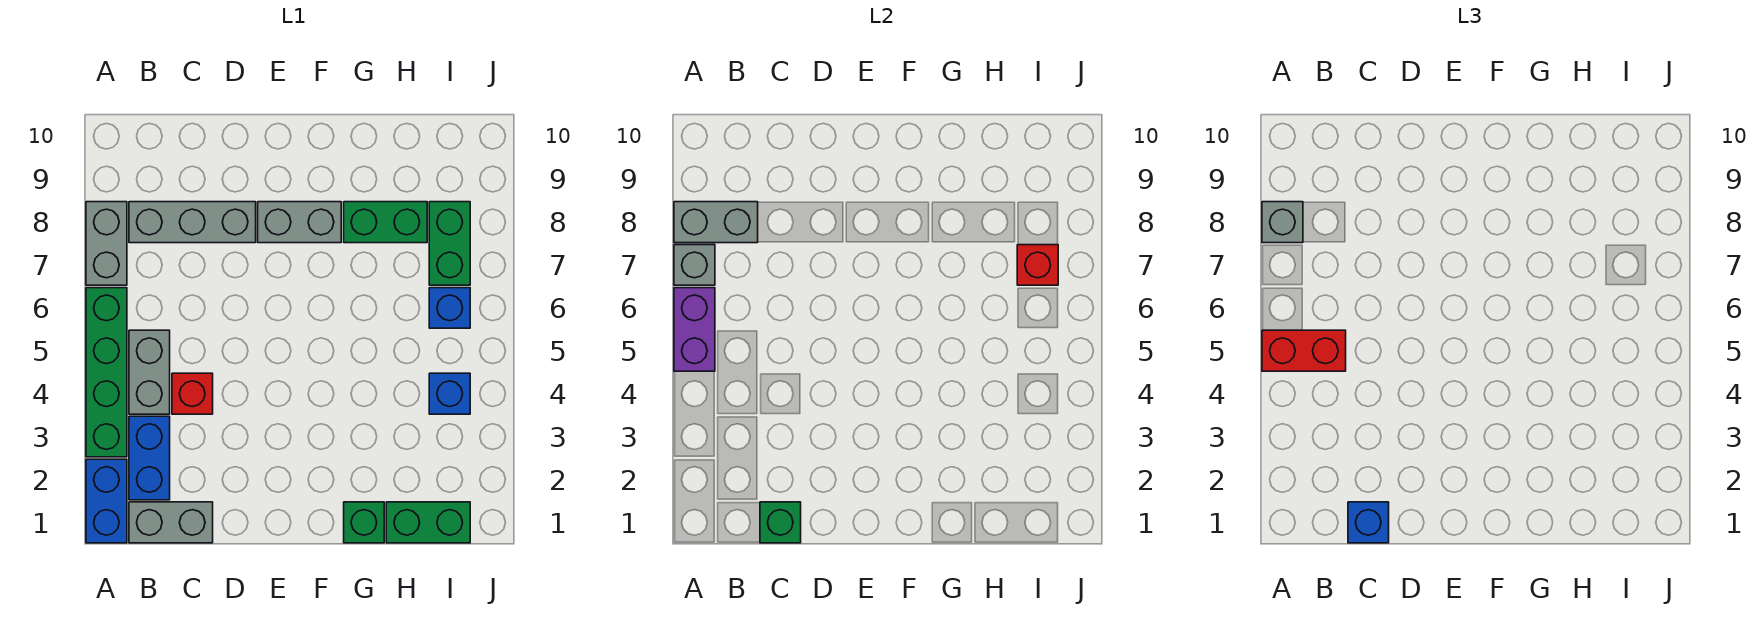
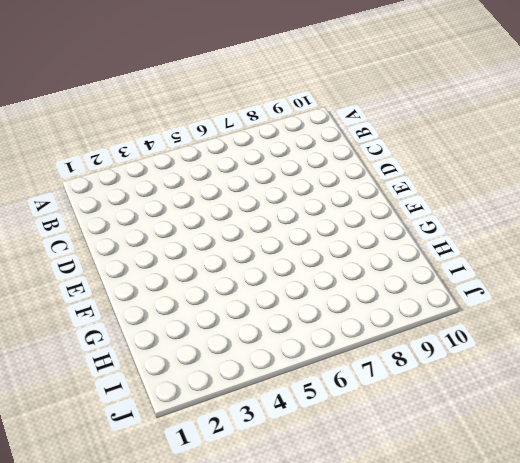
none -> blue brick A1:A2 level 1
none -> green brick A3:A6 level 1
none -> grey brick A7:A8 level 1

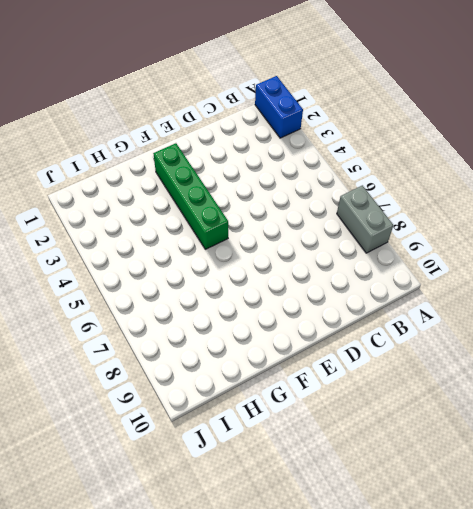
green brick F2:F5 level 1 -> green brick A3:A6 level 1
none -> grey brick B1:C1 level 1
none -> blue brick B2:B3 level 1
none -> grey brick B4:B5 level 1

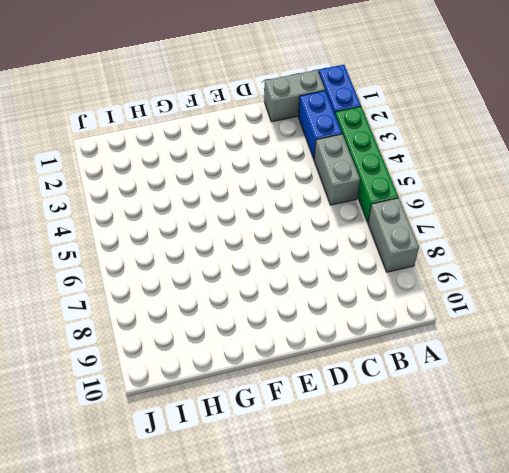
none -> grey brick B8:D8 level 1
none -> red brick C4 level 1
none -> grey brick E8:F8 level 1

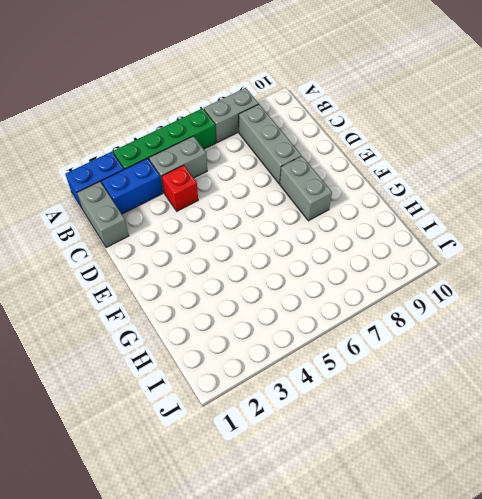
none -> green brick G1 level 1
none -> green brick G8:H8 level 1
none -> green brick H1:I1 level 1

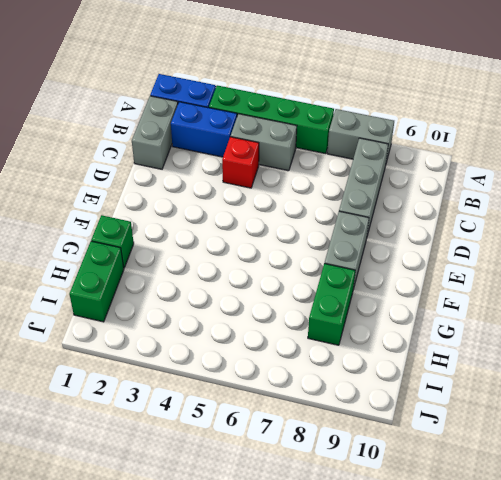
none -> blue brick I4 level 1
none -> blue brick I6 level 1
none -> green brick I7:I8 level 1

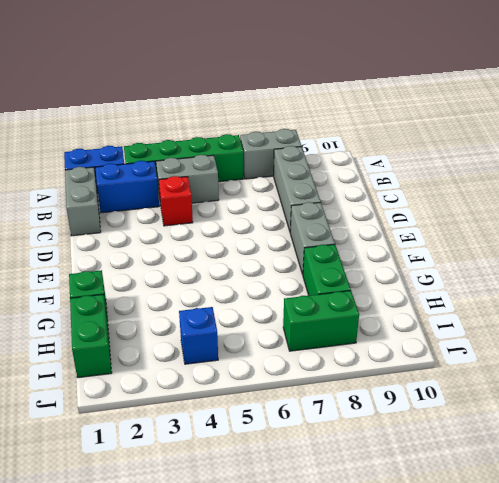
none -> blue brick I6 level 1
none -> purple brick A5:A6 level 2
none -> grey brick A7 level 2

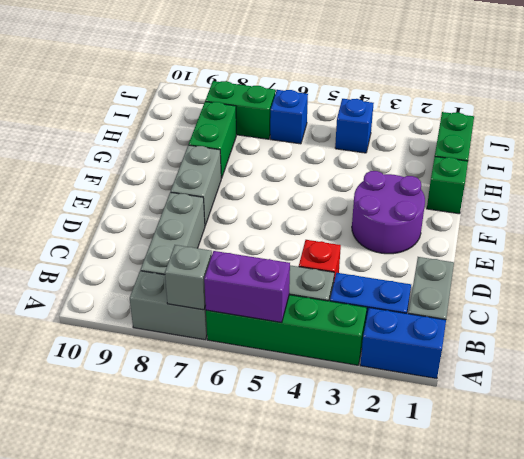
purple round brick E2:F3 level 1 -> none
none -> grey brick A8:B8 level 2
none -> green brick C1 level 2
none -> red brick I7 level 2

